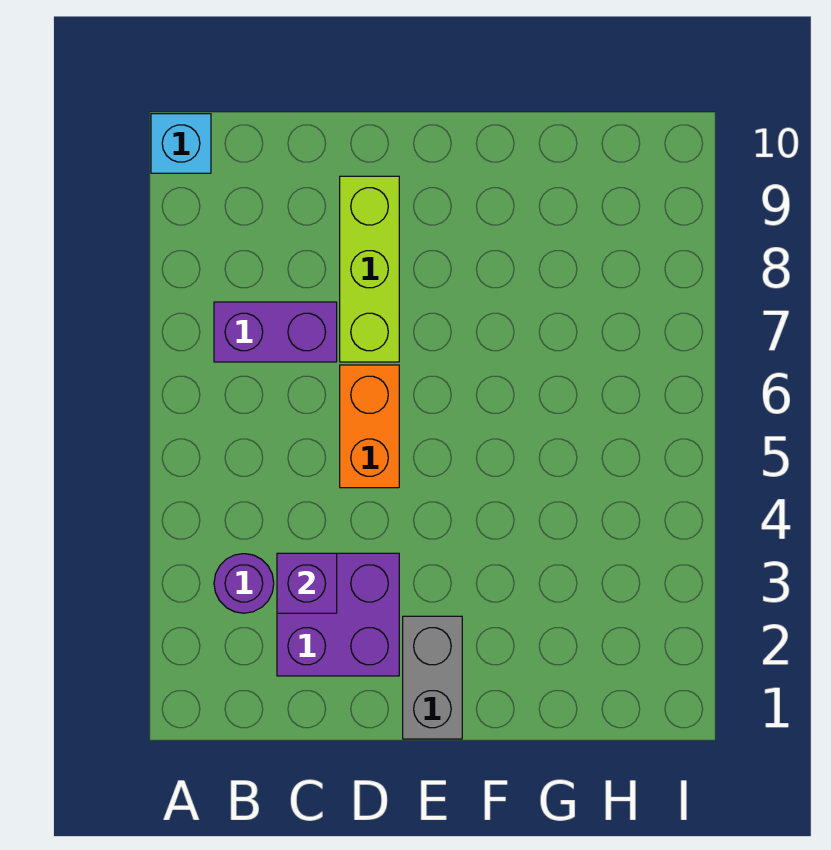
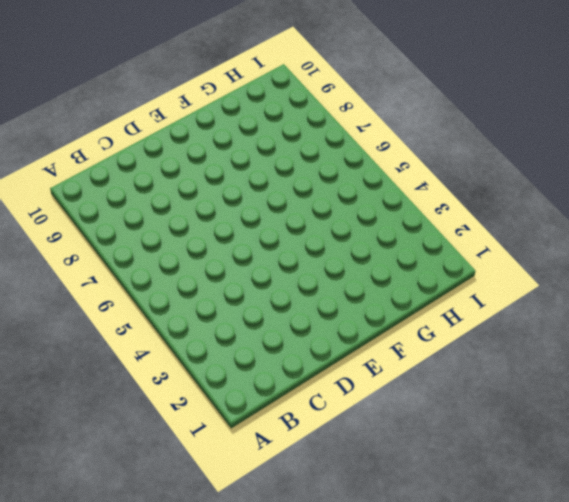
none -> cyan brick A10 level 1
none -> purple round brick B3 level 1

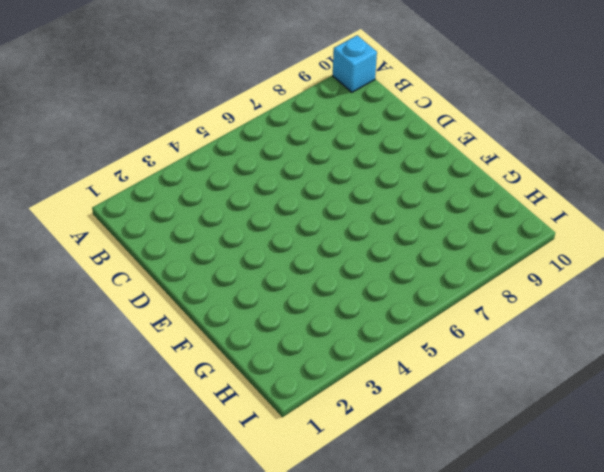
none -> purple round brick B3 level 1
none -> purple brick B7:C7 level 1

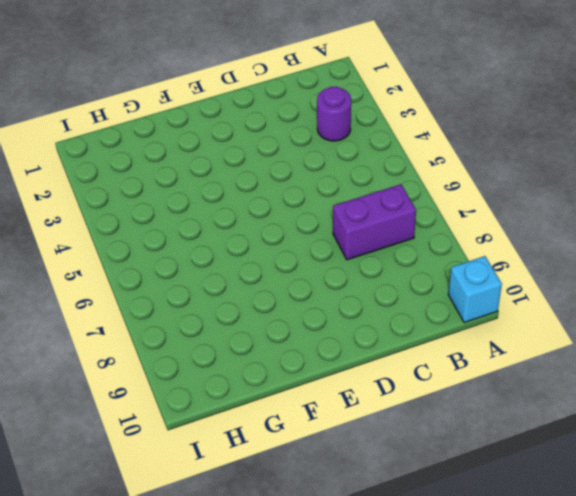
none -> purple brick C2:D3 level 1
none -> orange brick D5:D6 level 1

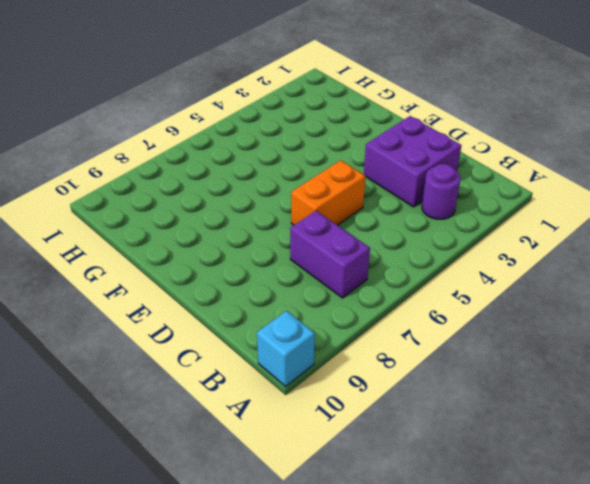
none -> lime brick D7:D9 level 1
none -> grey brick E1:E2 level 1

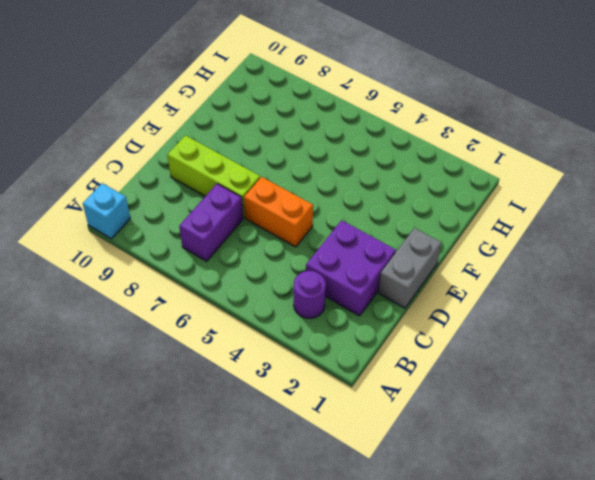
grey brick D1:E1 level 1 -> grey brick E1:E2 level 1
none -> purple brick C3 level 2

